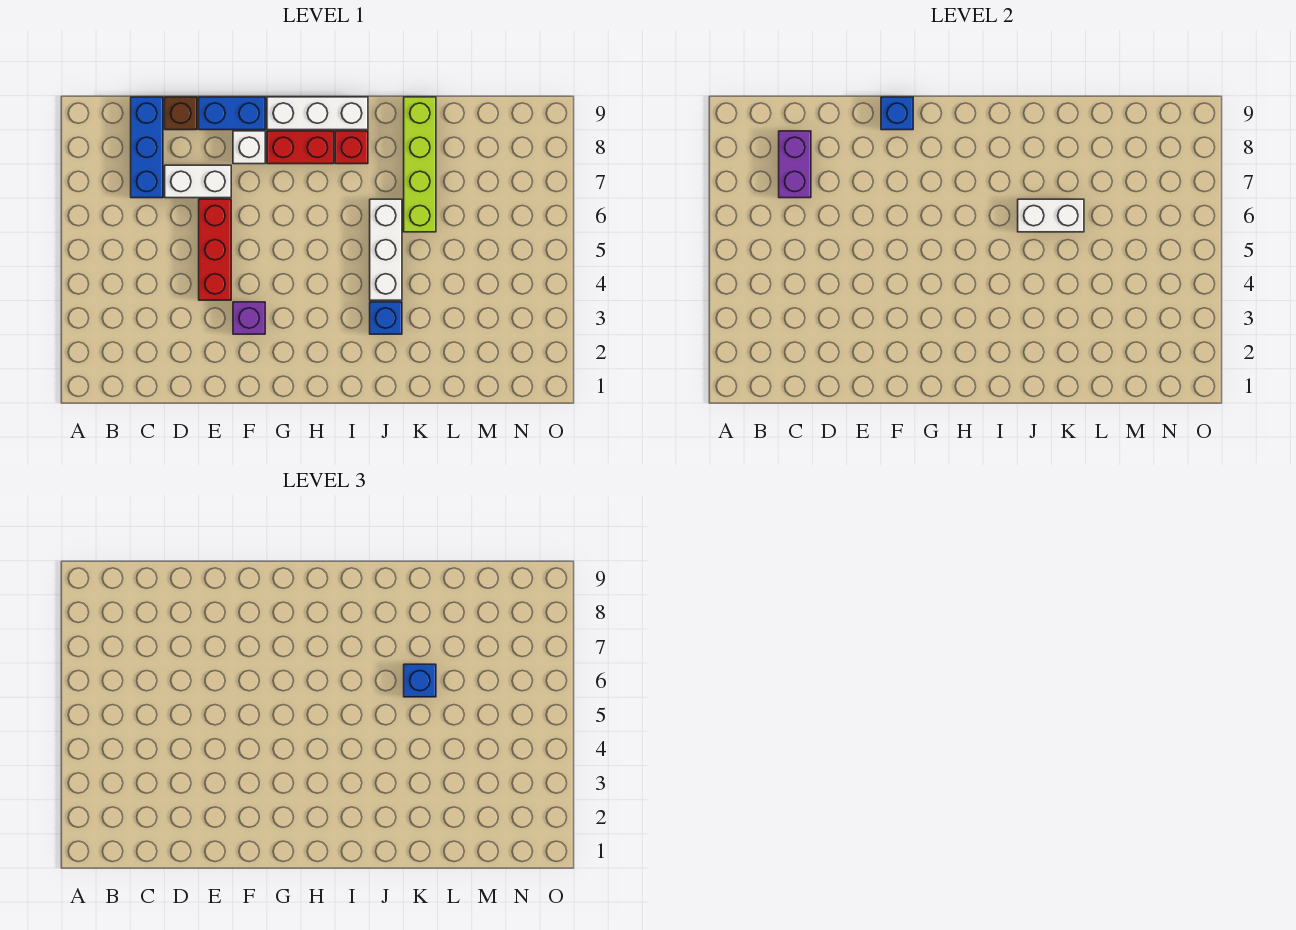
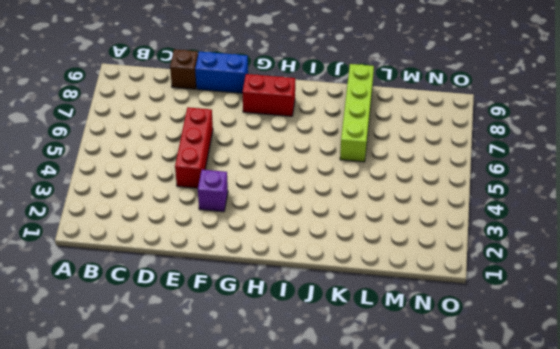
none -> blue brick C7:C9 level 1
none -> white brick D7:E7 level 1
none -> white brick F8 level 1

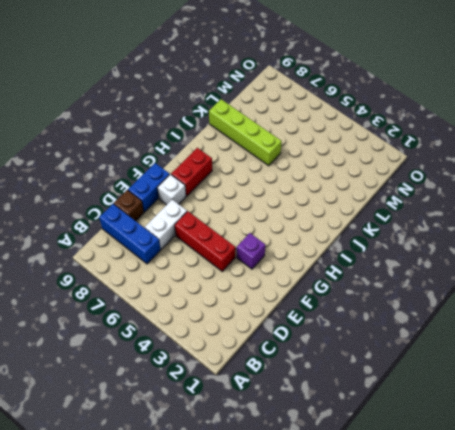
none -> white brick G9:I9 level 1
none -> red brick I8 level 1
none -> blue brick J3 level 1

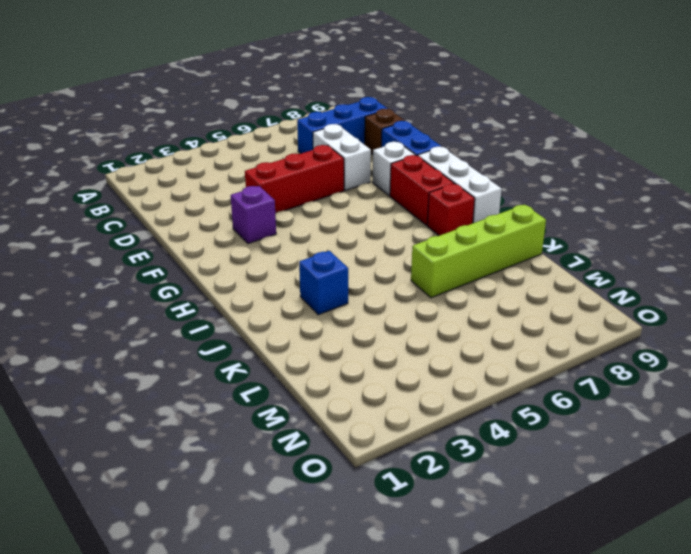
none -> white brick J4:J6 level 1
none -> purple brick C7:C8 level 2
none -> blue brick F9 level 2

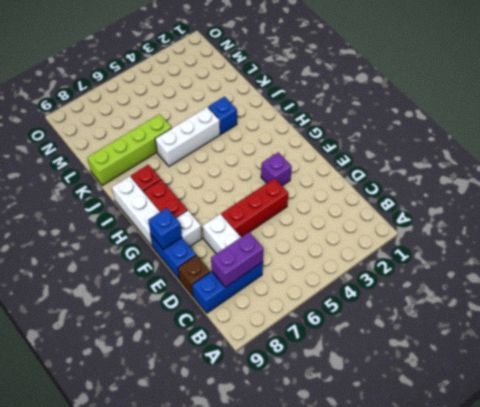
none -> white brick J6:K6 level 2
none -> blue brick K6 level 3

